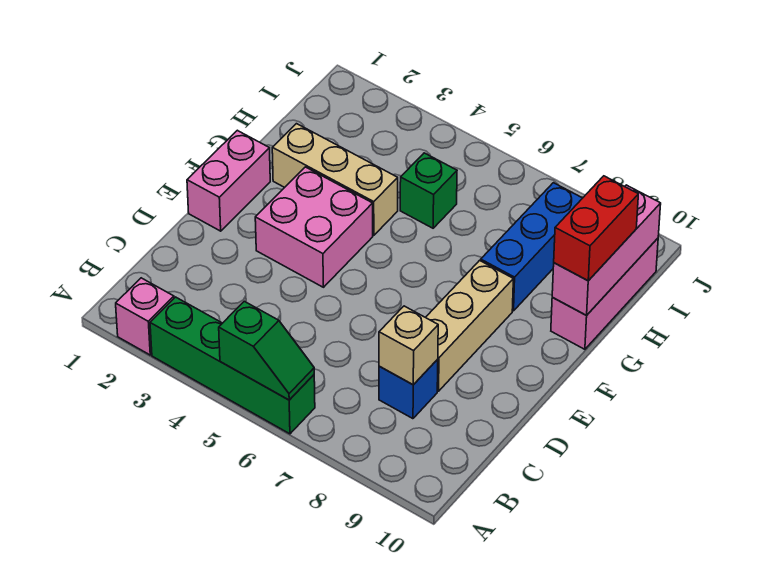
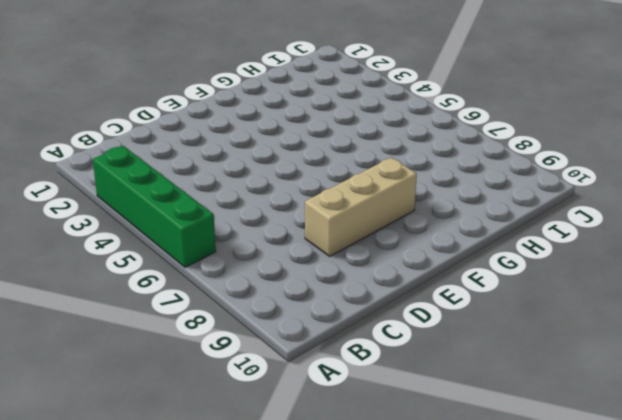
none -> pink brick A2 level 1
none -> blue brick C8 level 1
none -> pink brick E1:F1 level 1

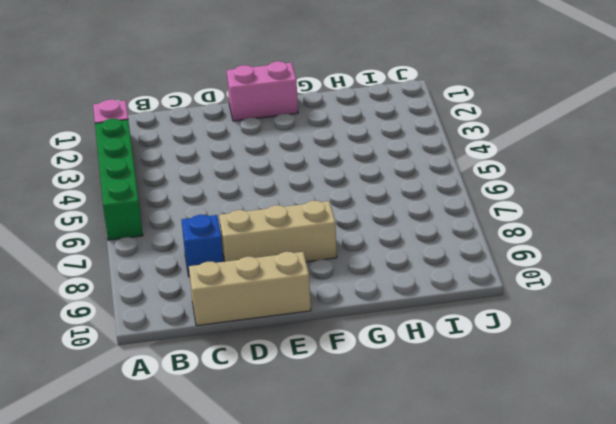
tan brick C10:E10 level 1 -> tan brick G2:G4 level 1
none -> pink brick E3:F4 level 1
none -> blue brick G8:I8 level 1
none -> pink brick G10:I10 level 1

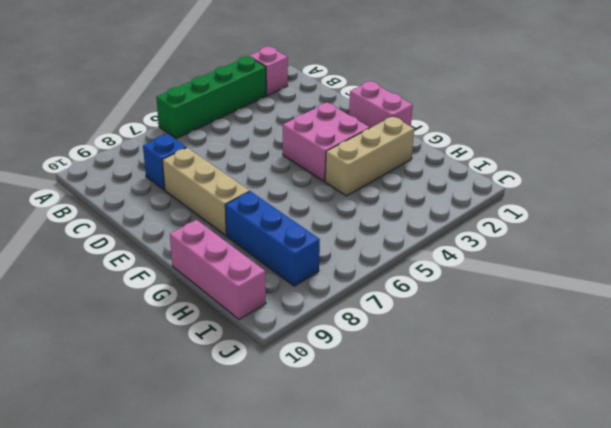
none -> green brick H5 level 1
none -> green slope A5:A6 level 2 top 5
none -> tan brick C8 level 2

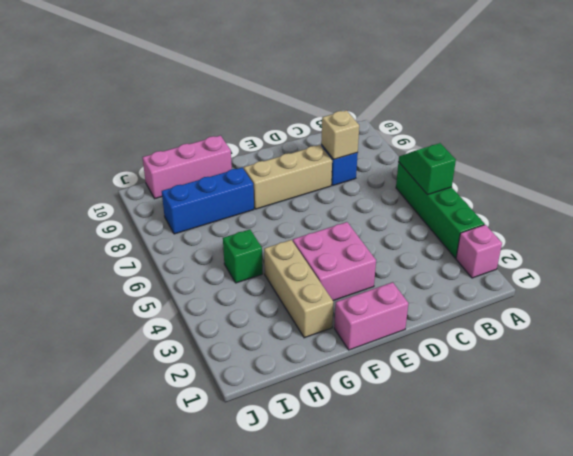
none -> pink brick G10:I10 level 2
none -> red brick G10:H10 level 3

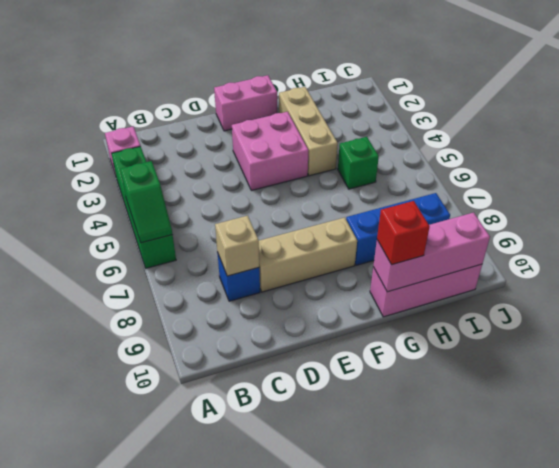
red brick G10 level 3 -> red brick G10:H10 level 3

